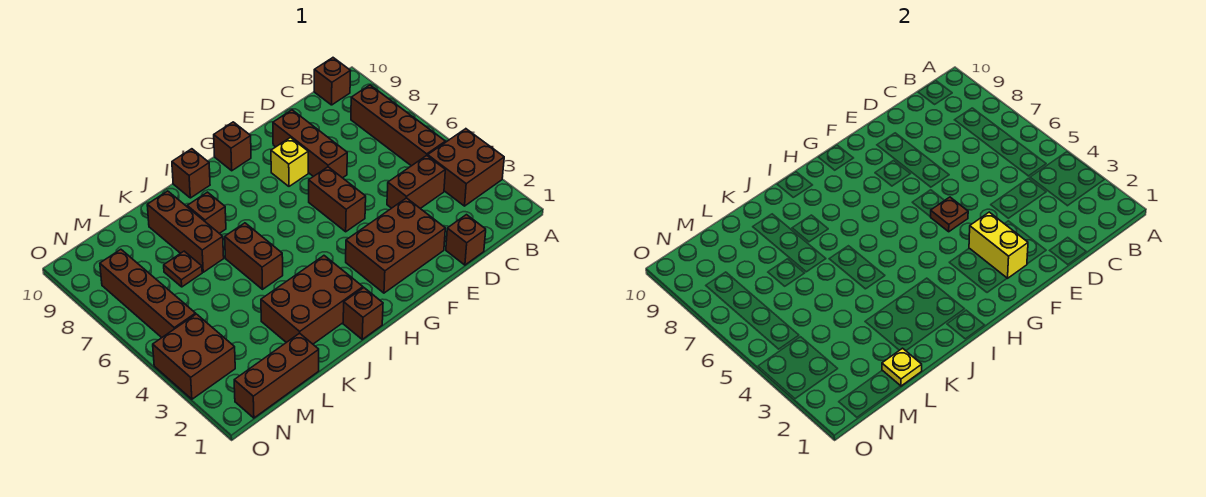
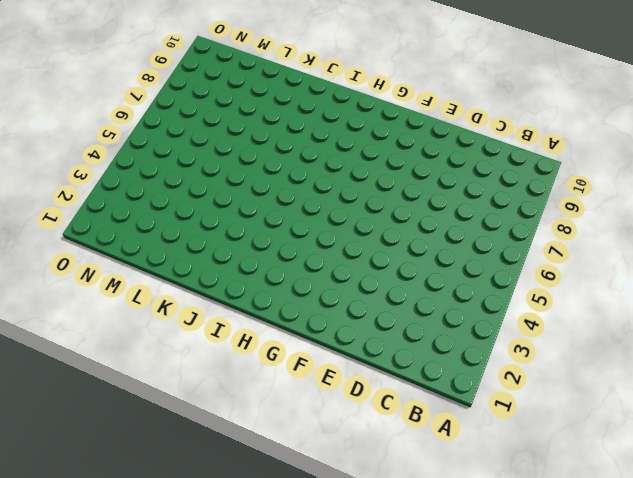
none -> brown brick A3:B4 level 1
none -> brown brick B5:B8 level 1
none -> brown brick B10 level 1

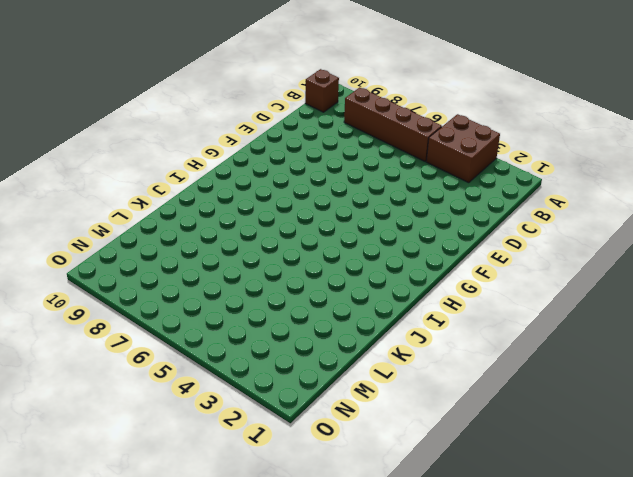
none -> brown brick C4:D4 level 1
none -> brown brick D1 level 1
none -> brown brick E2:G3 level 1

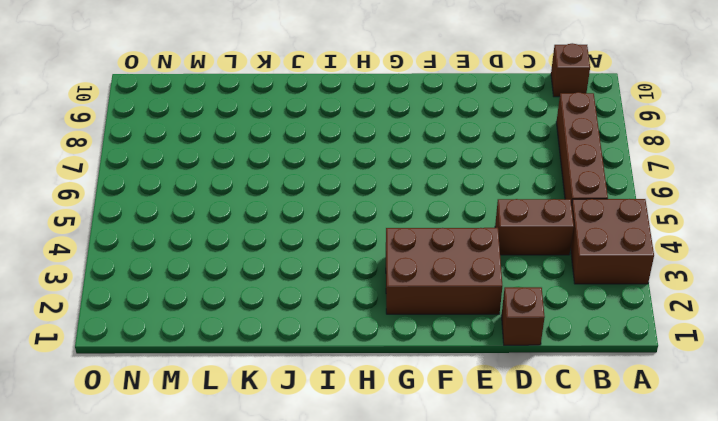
none -> brown brick E7:E9 level 1
none -> brown brick F5:F6 level 1
none -> yellow brick F8 level 1

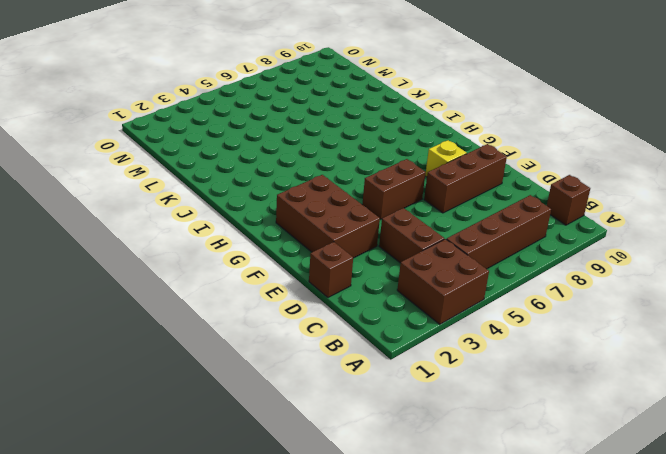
none -> brown brick G10 level 1
none -> brown brick I1 level 1
none -> brown brick I2:K3 level 1

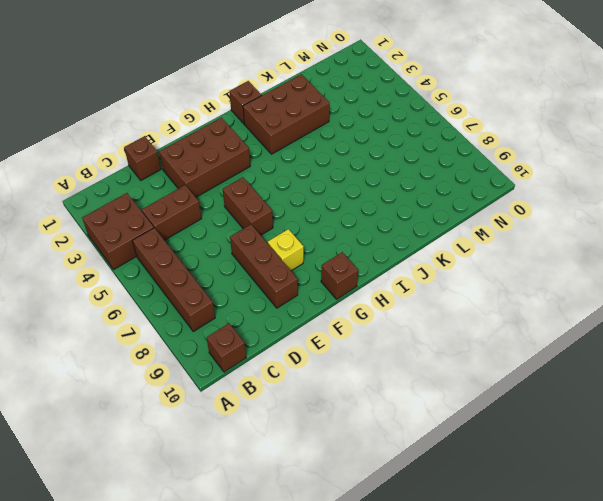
none -> brown brick I10 level 1
none -> brown brick J5:J6 level 1
none -> brown brick J8 level 1

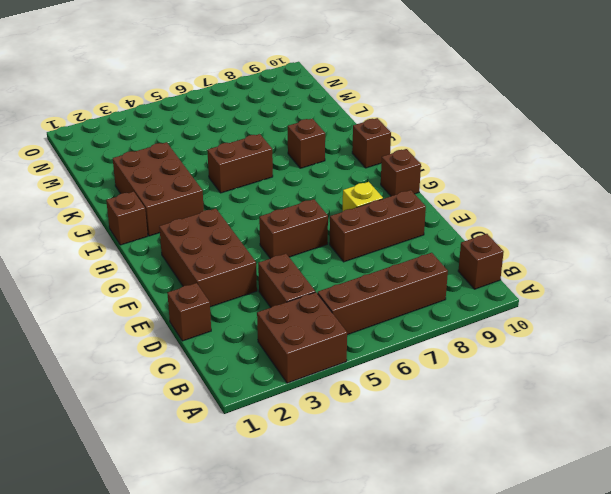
none -> brown brick K7:K9 level 1
none -> brown brick L1:N1 level 1
none -> brown plate L7 level 1

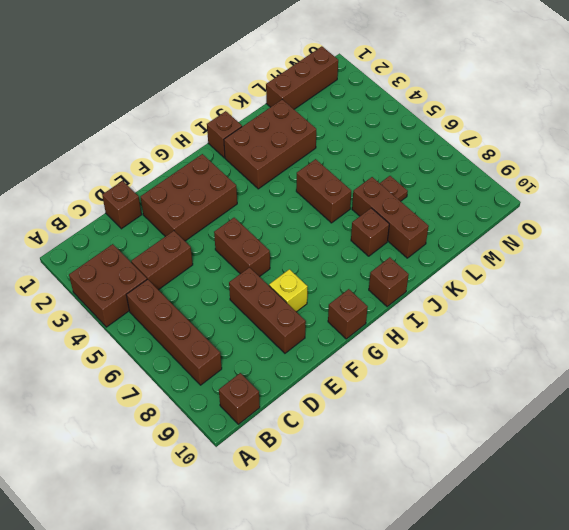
none -> brown brick N3:O4 level 1
none -> brown brick N5:N8 level 1
none -> yellow brick F2:F3 level 2

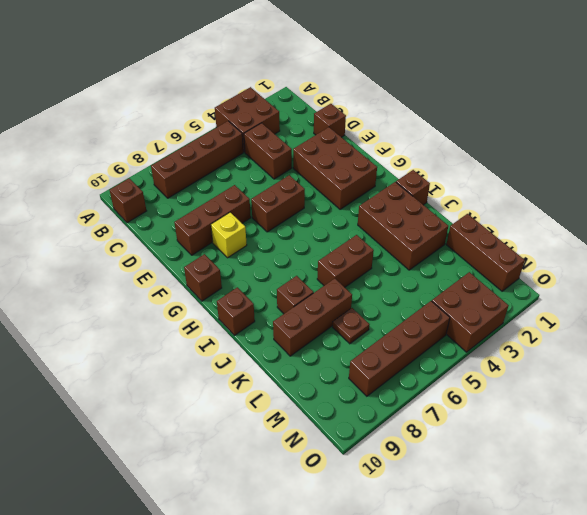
none -> yellow brick F2:F3 level 2
none -> brown plate F5 level 2
none -> yellow plate L1 level 2

